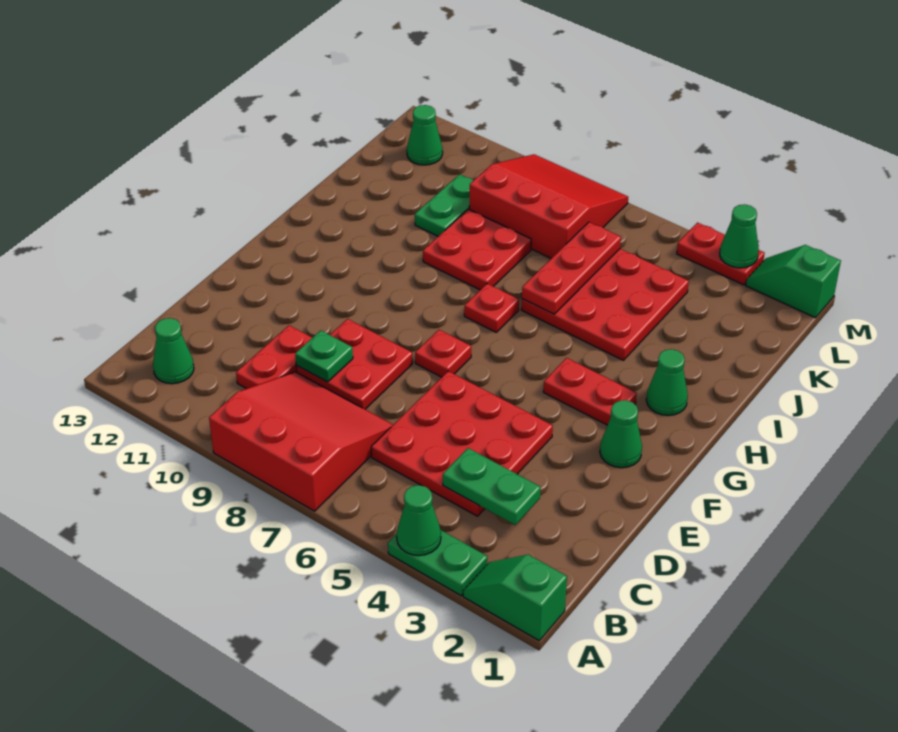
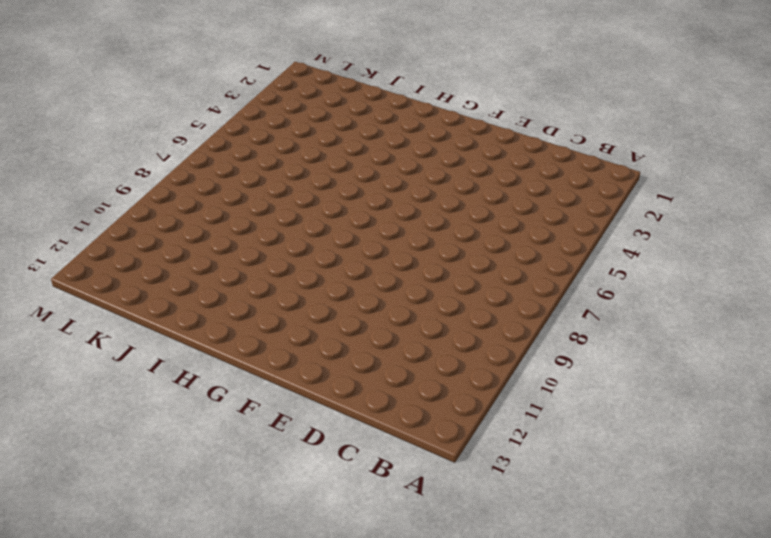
none -> green slope A1:A2 level 1 top 1
none -> green plate A3:A4 level 1
none -> red slope A7:C9 level 1 top A

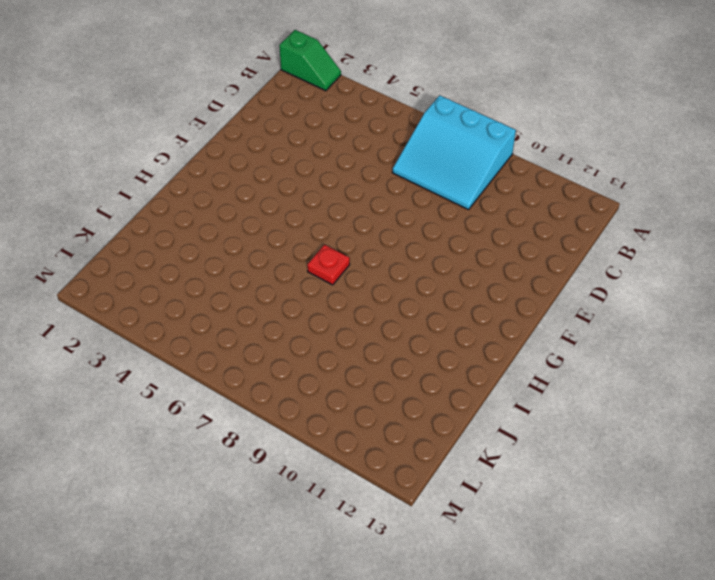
cyan slope A7:C9 level 1 top A -> red slope A7:C9 level 1 top A
none -> green plate A3:A4 level 1
none -> green cone B12 level 1
none -> red plate C4:E6 level 1

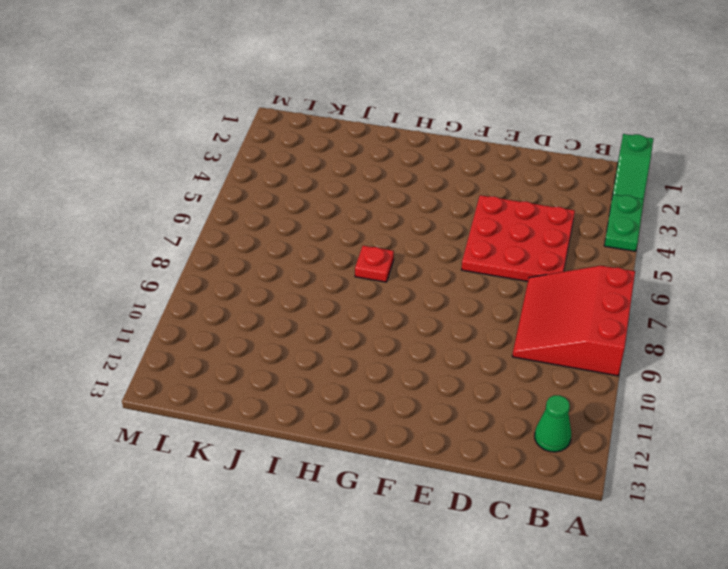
none -> red plate C10:D10 level 1
none -> red plate D8:E9 level 1
none -> green cone F2 level 1

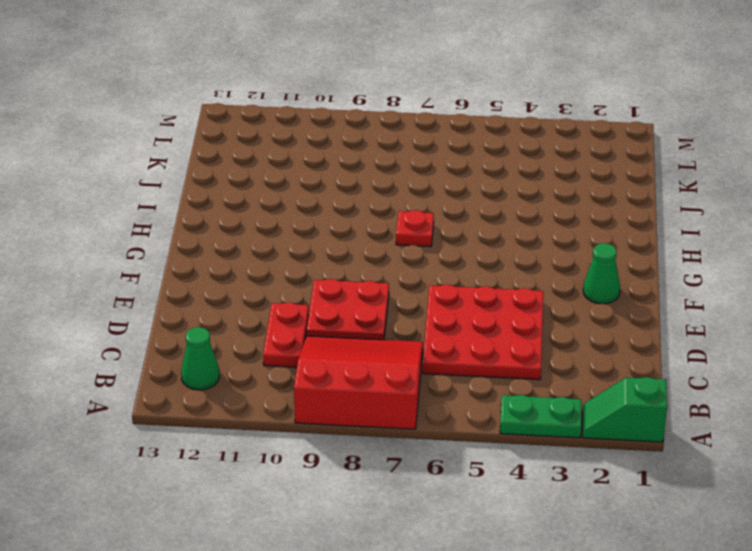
none -> red plate F7 level 1
none -> red plate G3:G4 level 1
none -> green cone H2 level 1

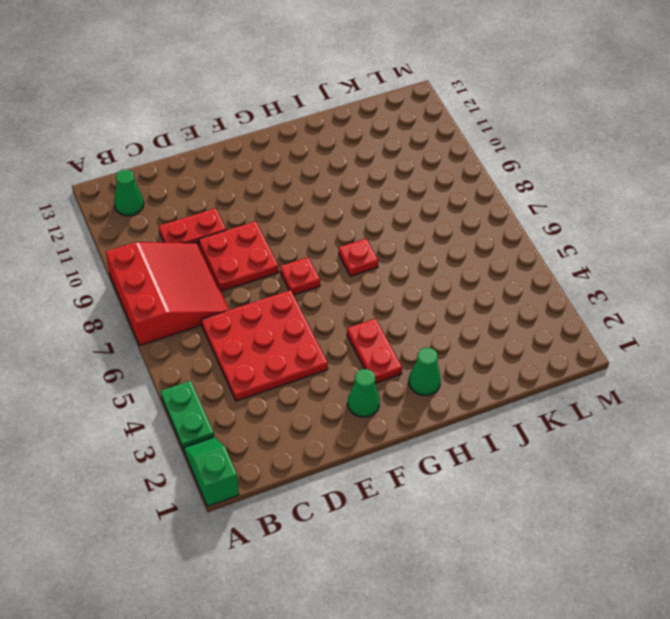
none -> red plate I4:K6 level 1
none -> red plate I8:J9 level 1
none -> green plate J10:K10 level 1

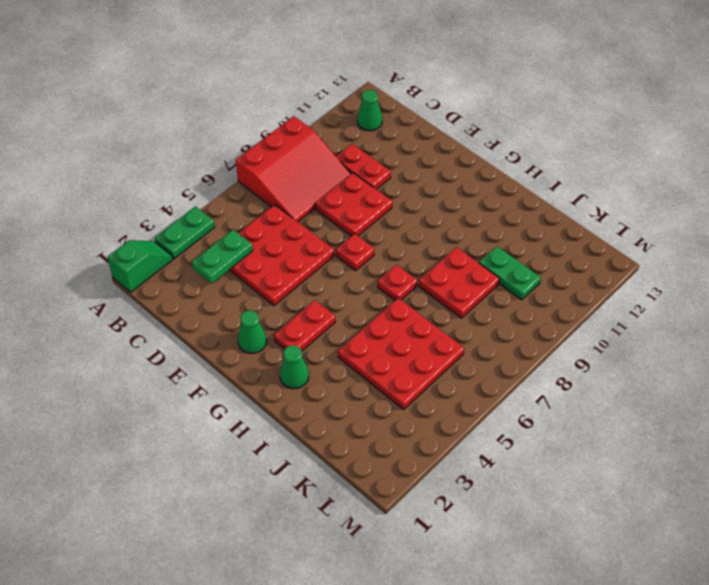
none -> red slope K7:M9 level 1 top K
none -> green cone L12 level 1
none -> green slope M1:M2 level 1 top 1

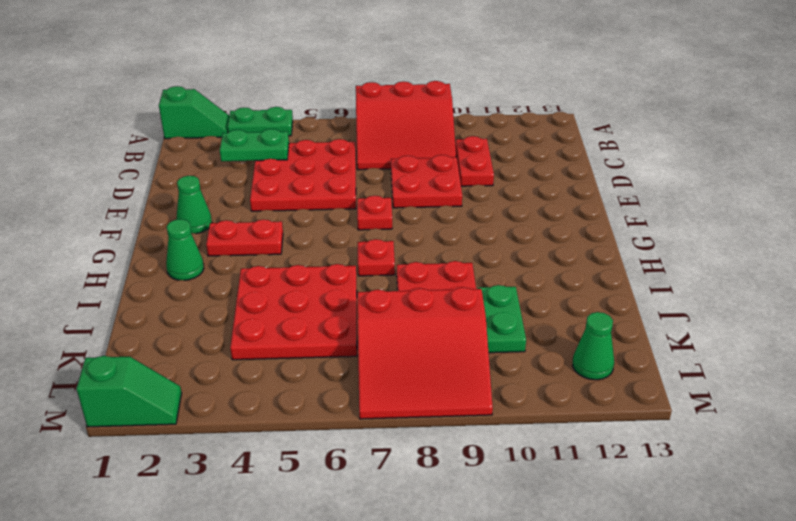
none -> green cone B12 level 1
none -> red plate M3:M4 level 1
none -> green cone A4 level 2

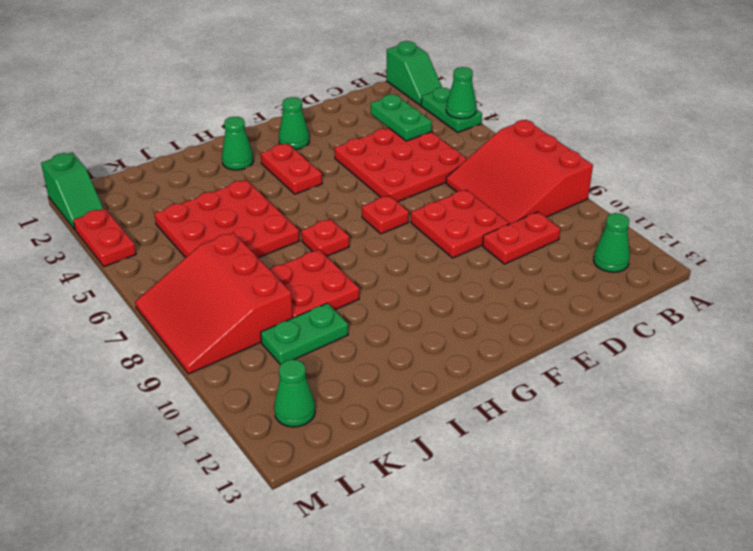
none -> green plate D9 level 2
none -> red plate I6:K6 level 2
none -> green cone M3 level 2

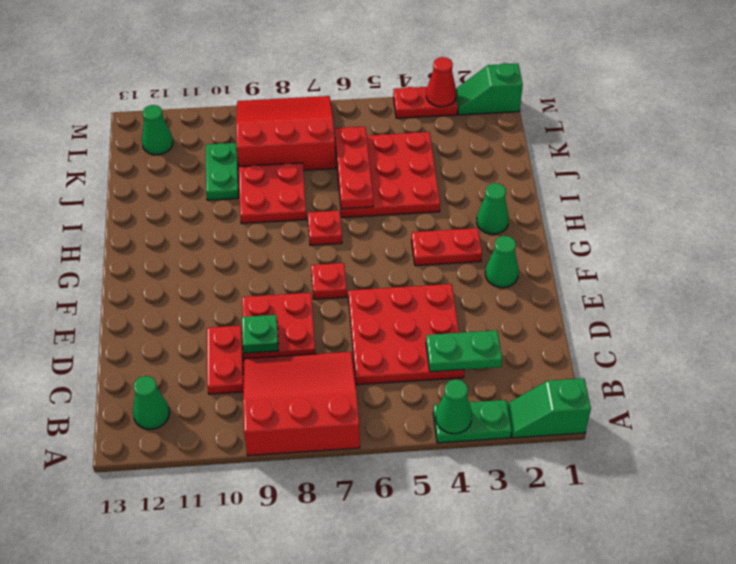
red cone M3 level 2 -> green cone M3 level 2

